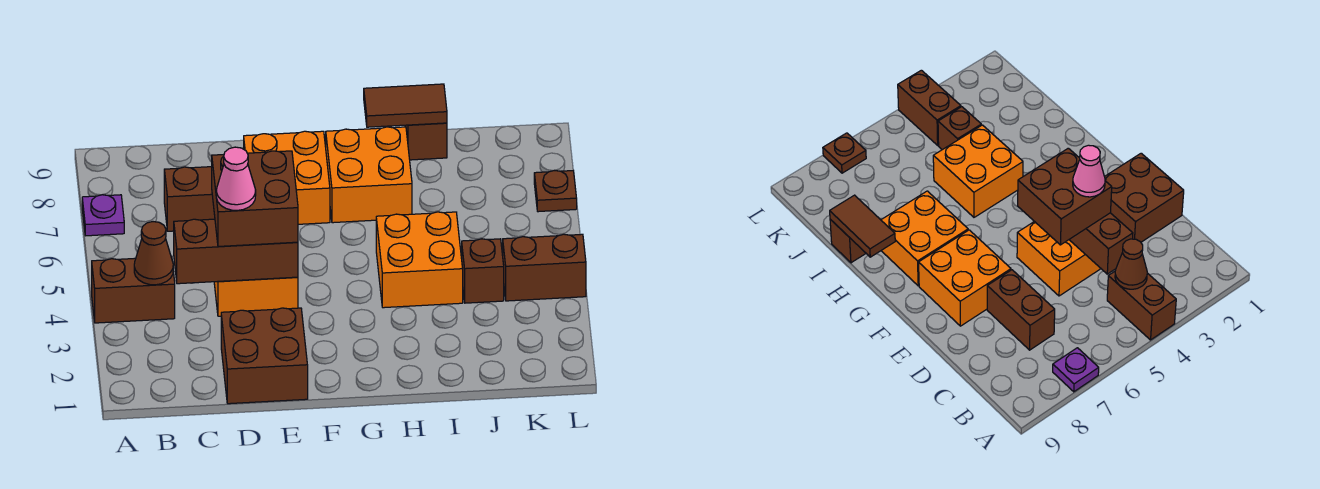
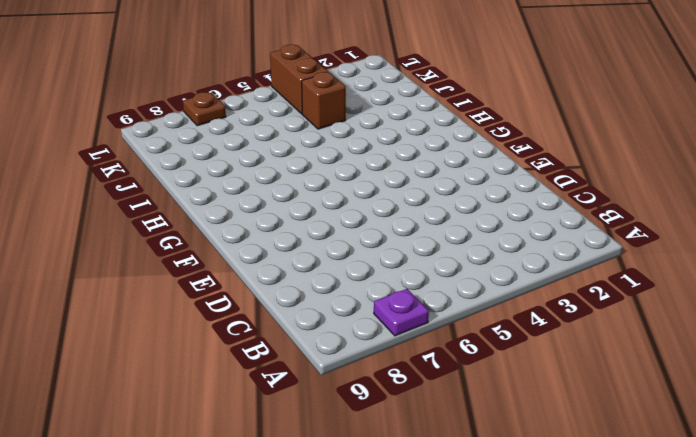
none -> brown brick A4:B4 level 1
none -> brown brick C7:D7 level 1
none -> brown brick D1:E2 level 1

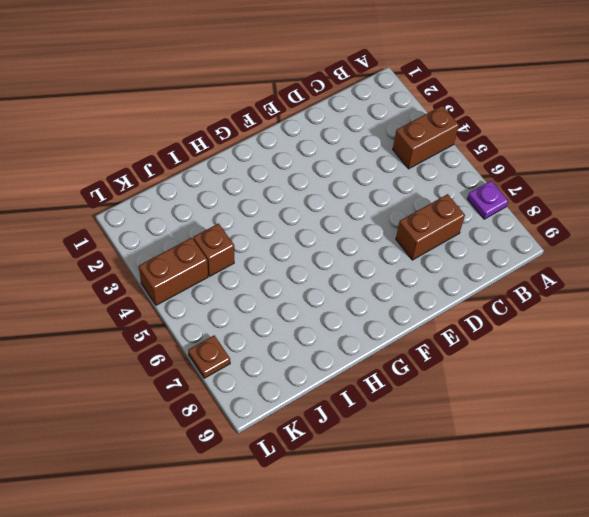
none -> brown brick D1:E2 level 1
none -> orange brick D4:E5 level 1
none -> orange brick E7:F8 level 1

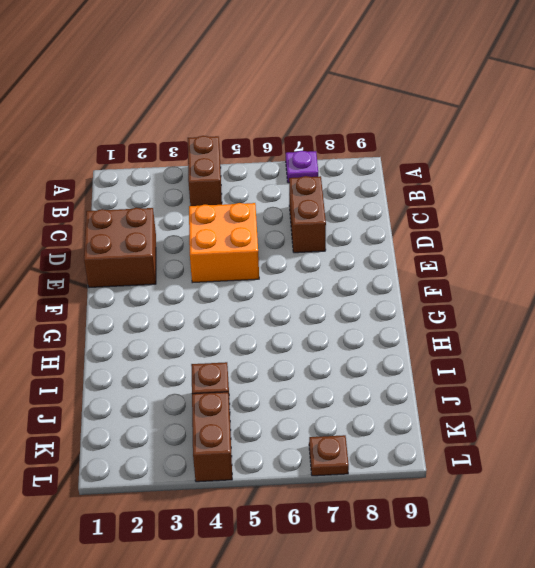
none -> orange brick E7:F8 level 1
none -> orange brick G7:H8 level 1
none -> orange brick H4:I5 level 1

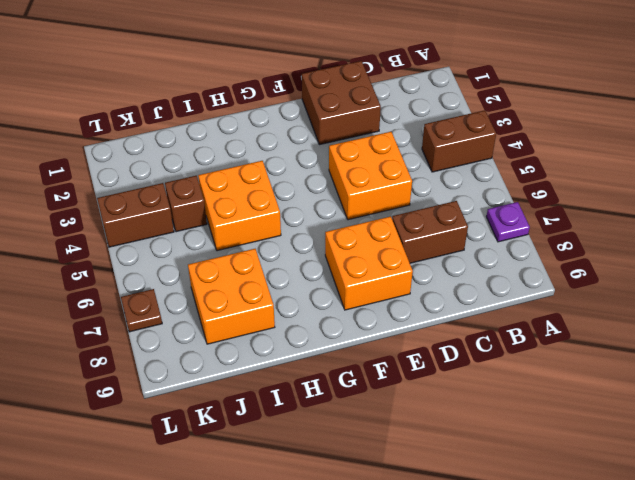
orange brick I7:J8 level 1 -> orange brick G7:H8 level 1
none -> brown brick I9 level 1
none -> brown cone B4 level 2
none -> brown brick C4:E4 level 2

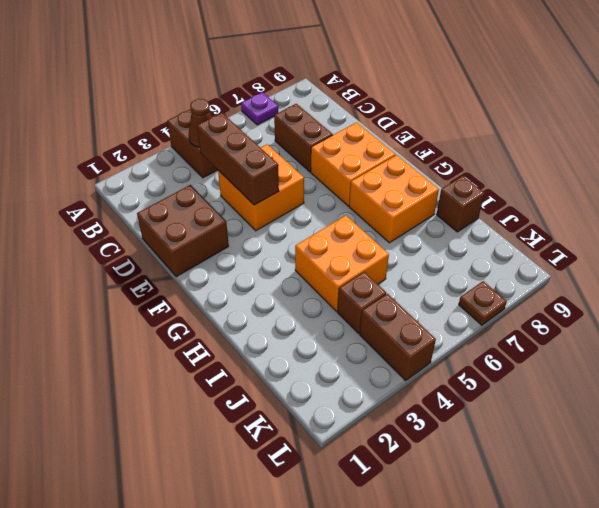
none -> brown tile H9:I9 level 2
none -> brown brick D4:E5 level 3
none -> pink cone D4 level 4

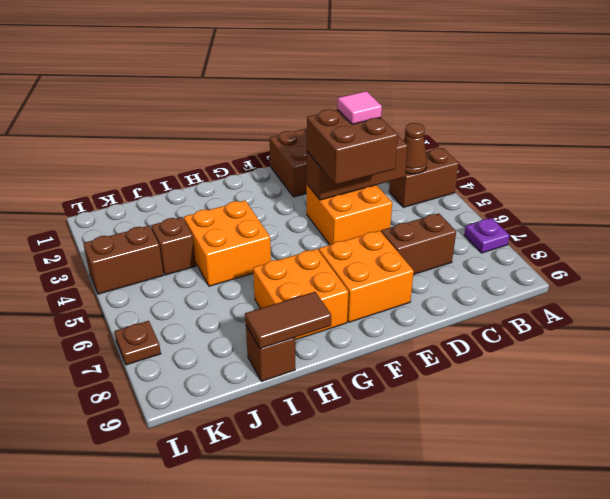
pink tile D4 level 4 -> pink cone D4 level 4

